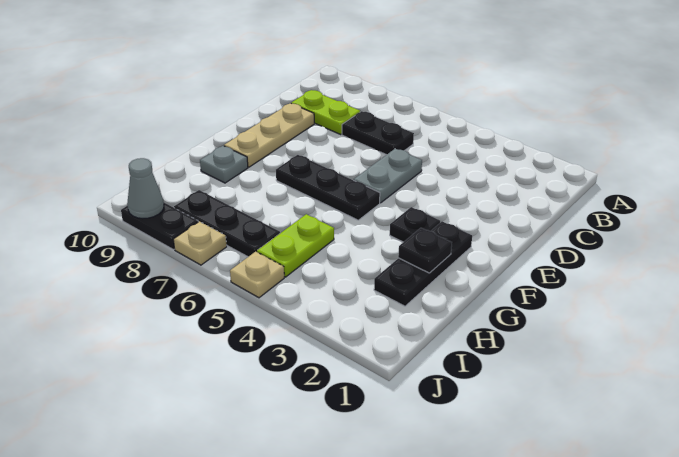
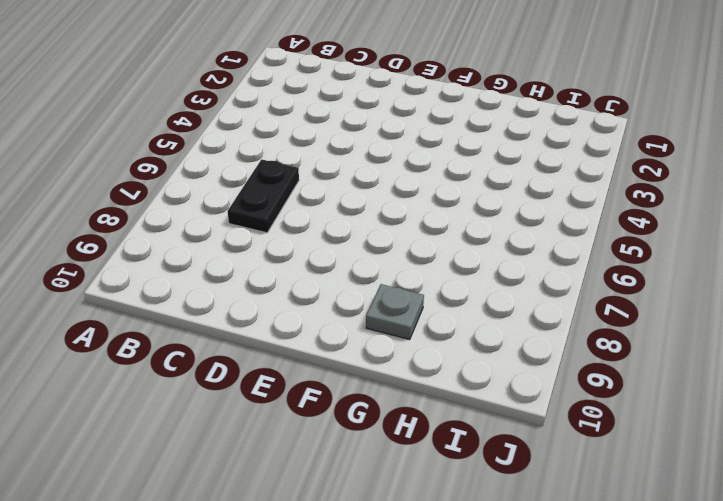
none -> lime plate C8:C9 level 1
none -> grey plate D5:E5 level 1
none -> tan plate D9:F9 level 1

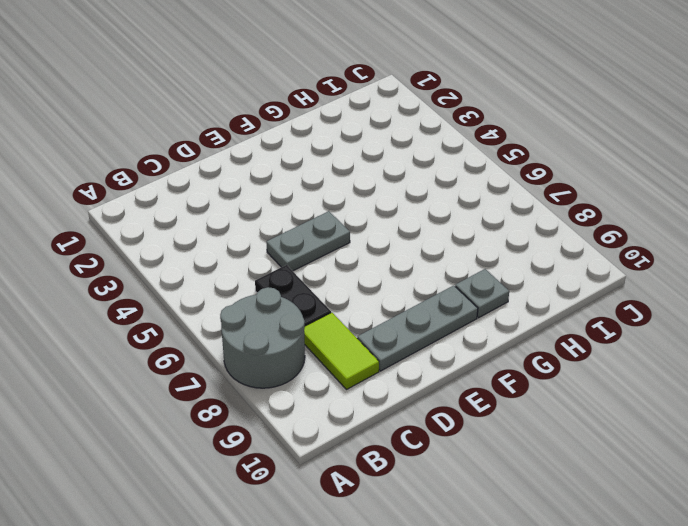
grey round brick A7:B8 level 1 -> none
lime tile C8:C9 level 1 -> lime plate C8:C9 level 1
grey plate D9:F9 level 1 -> tan plate D9:F9 level 1
none -> black plate F2:H2 level 1
none -> black plate F3 level 1
none -> black plate F5:F7 level 1

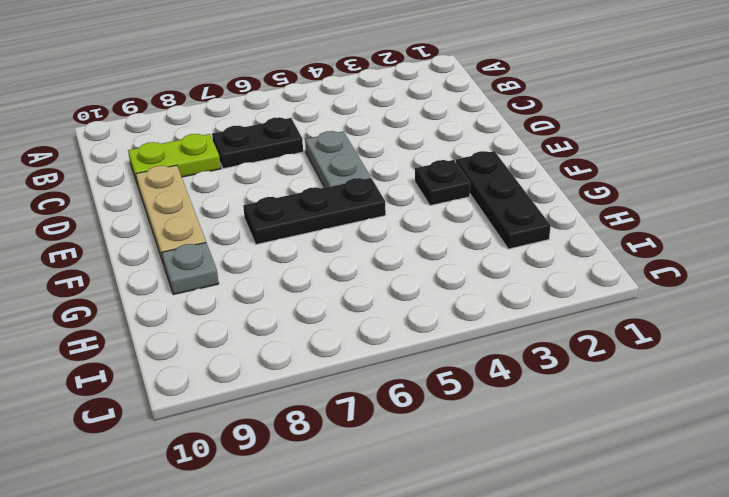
none -> lime plate H5:I5 level 1
none -> black plate I6:I8 level 1
none -> tan plate J5 level 1

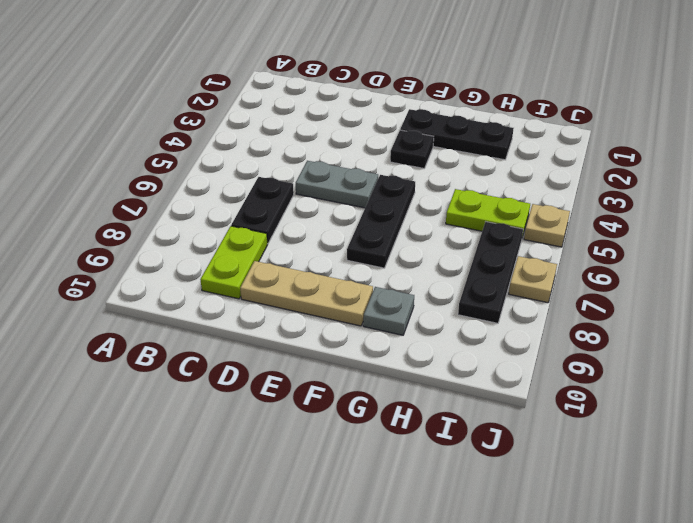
none -> black plate J8:J9 level 1
none -> black plate G2 level 2
none -> grey cone J9 level 2

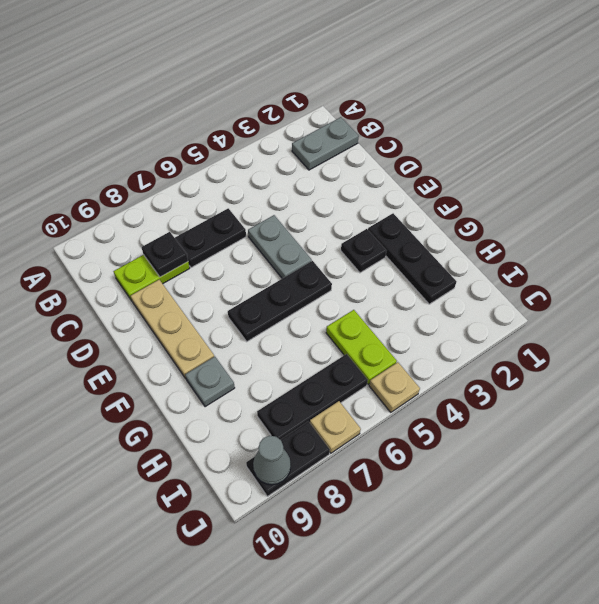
grey plate B1:B2 level 1 -> none
black plate C8 level 2 -> black plate G2 level 2

